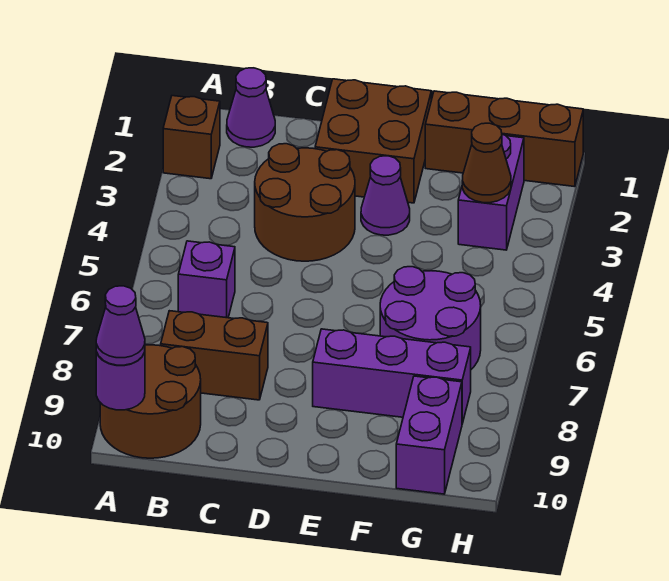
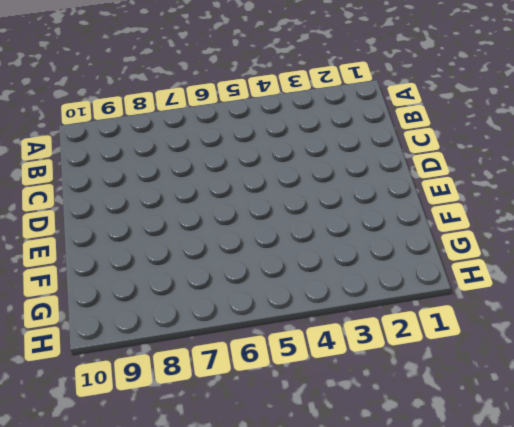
none -> brown brick A2 level 1
none -> brown round brick A9:B10 level 1
none -> purple cone B1 level 1

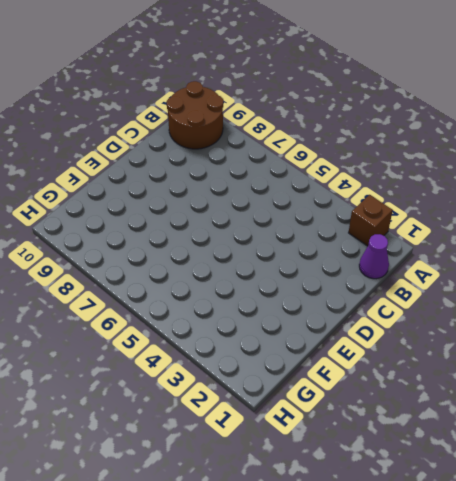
none -> purple brick B6 level 1
none -> brown brick B8:C8 level 1
none -> brown round brick C3:D4 level 1

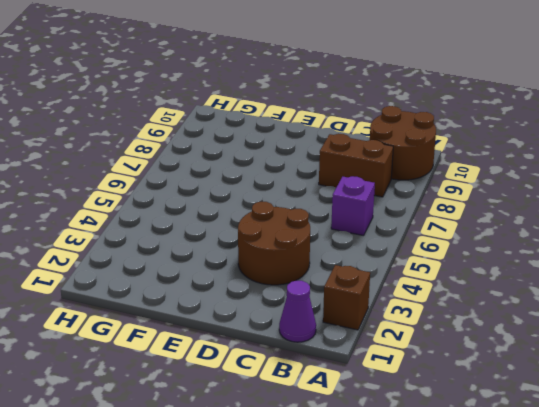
none -> brown brick D1:E2 level 1
none -> purple cone E3 level 1
none -> purple brick E8:G8 level 1

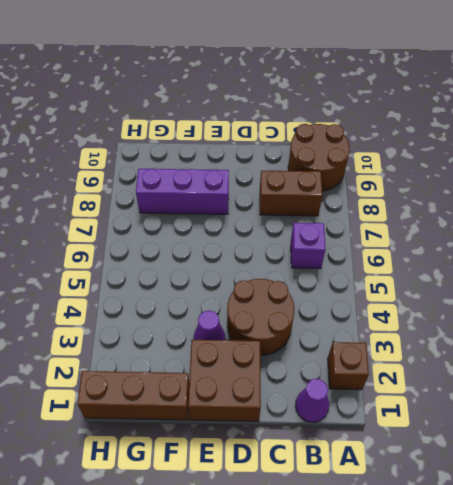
none -> purple round brick F6:G7 level 1
none -> purple brick G2:G3 level 1
none -> purple brick G9:G10 level 1

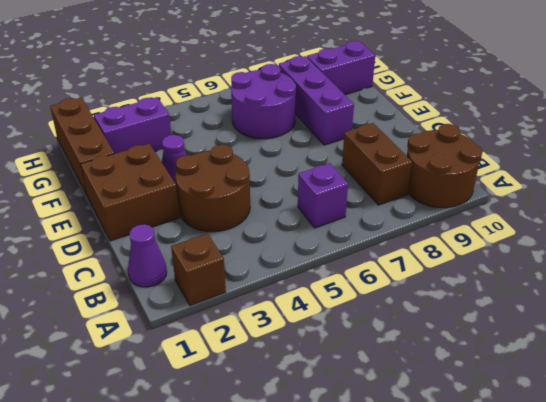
none -> purple round brick A10 level 2
none -> brown cone G3 level 2
none -> purple cone A10 level 3

